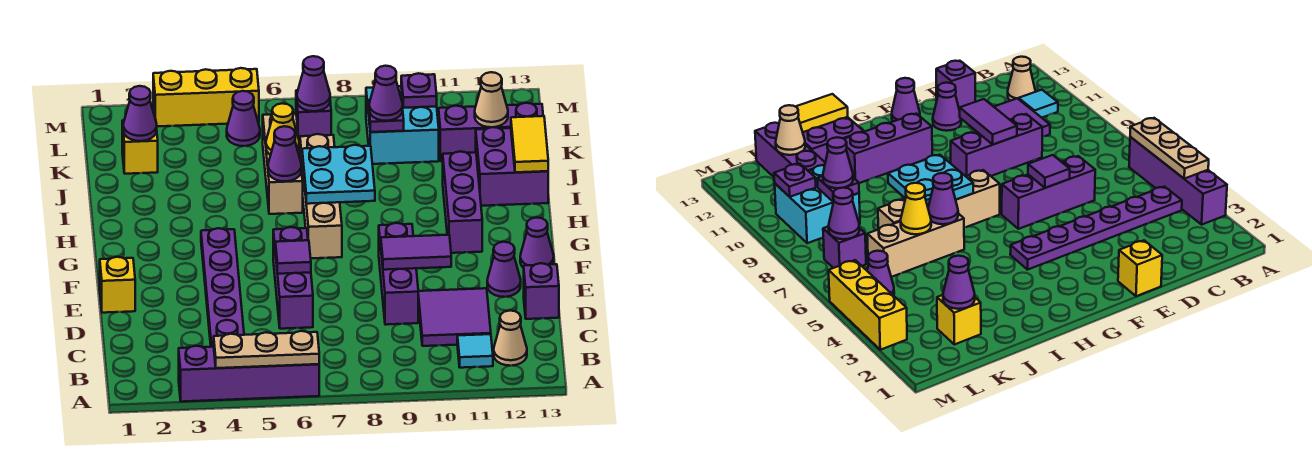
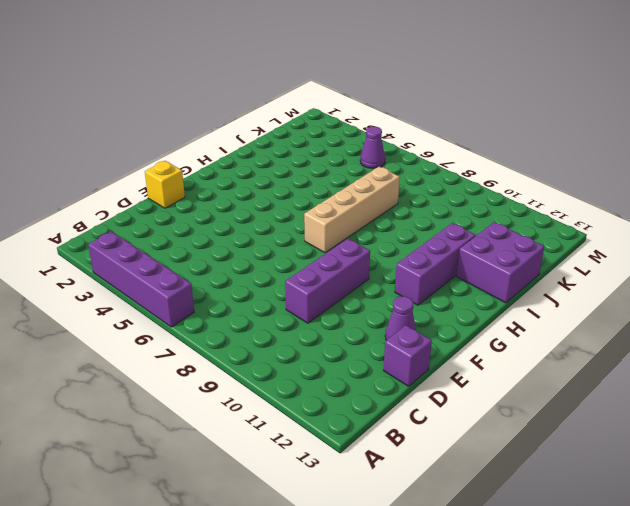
none -> purple plate B4:G4 level 1
none -> cyan tile B11 level 1
none -> tan cone B12 level 1
none -> purple tile C10:D11 level 1

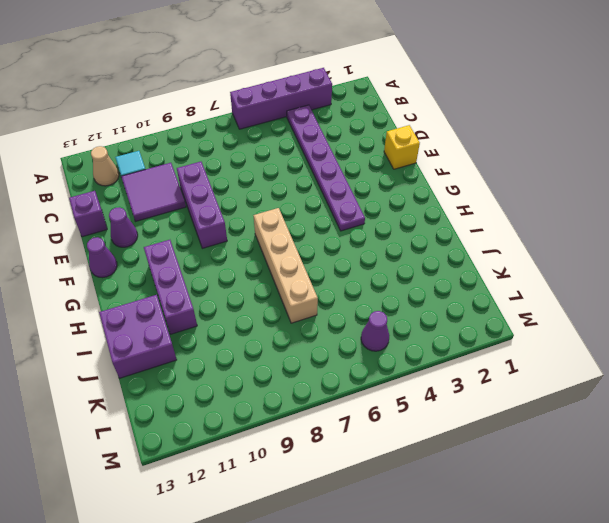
none -> purple brick D6:F6 level 1
none -> tan brick I6:K6 level 1
none -> yellow brick K2 level 1
none -> cyan brick K9:L10 level 1

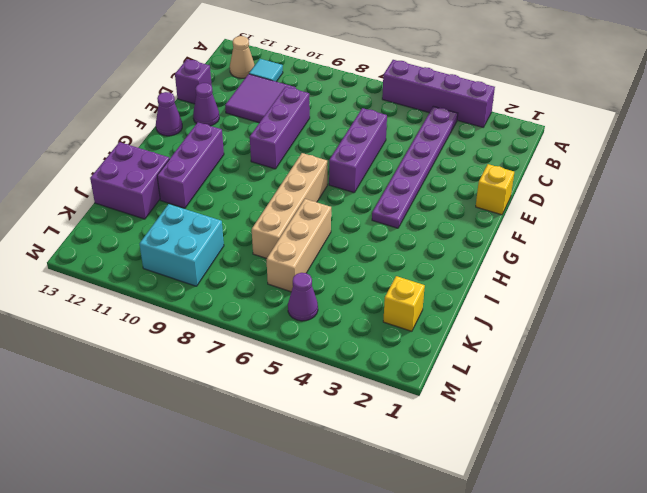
none -> purple brick K11:K13 level 1
none -> purple brick L7 level 1
none -> yellow brick M3:M5 level 1
none -> tan plate A4:A6 level 2

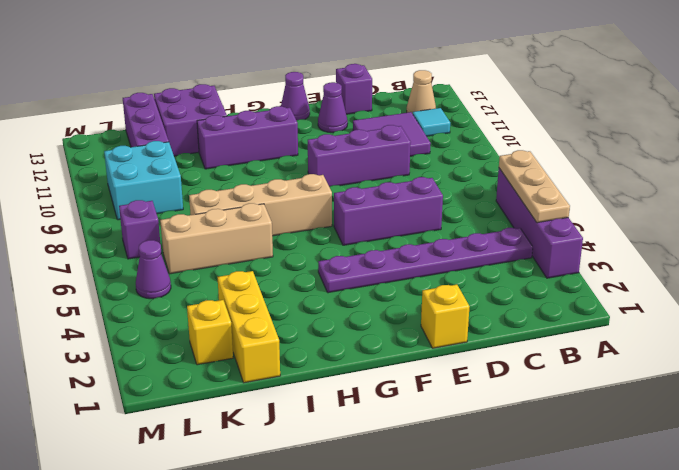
yellow brick J1:J3 level 1 -> yellow brick M3:M5 level 1
none -> purple tile E6 level 2
none -> purple tile E9:E10 level 2
none -> cyan plate H7:I8 level 2
none -> purple cone I6 level 2

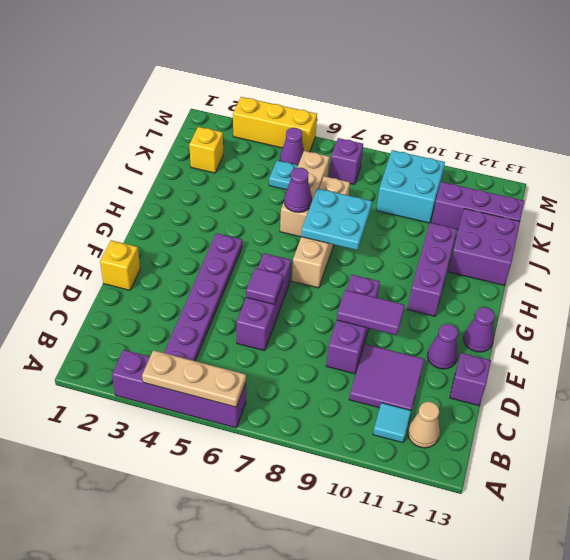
cyan plate K5 level 1 -> none
none -> yellow tile I13:J13 level 2
none -> yellow cone J6 level 2
none -> purple cone K2 level 2
none -> purple plate K9 level 2

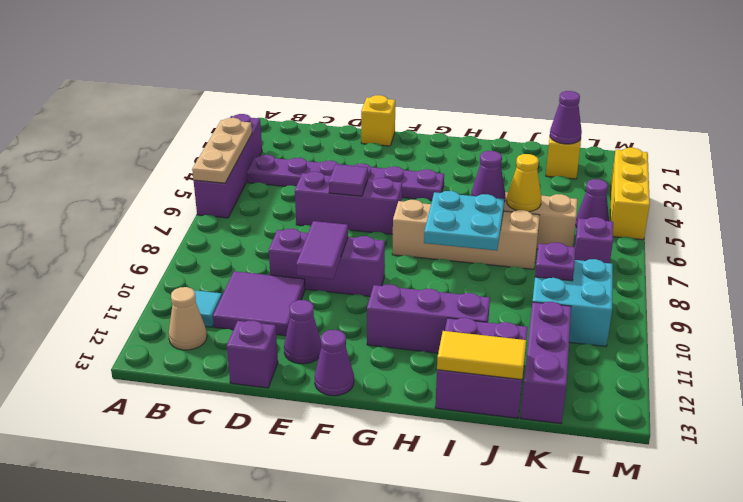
none -> tan cone K12 level 2
none -> purple cone L7 level 2
none -> purple plate L10 level 2
none -> purple cone K9 level 3

